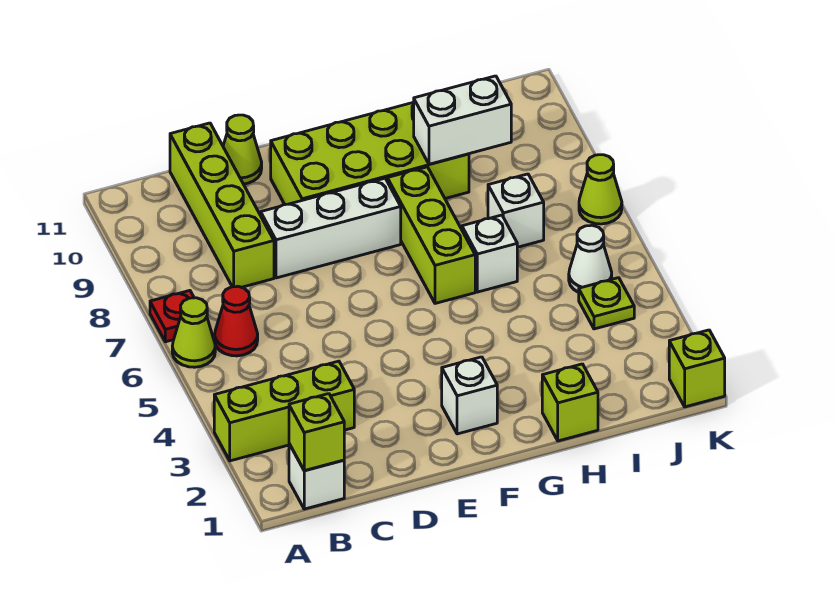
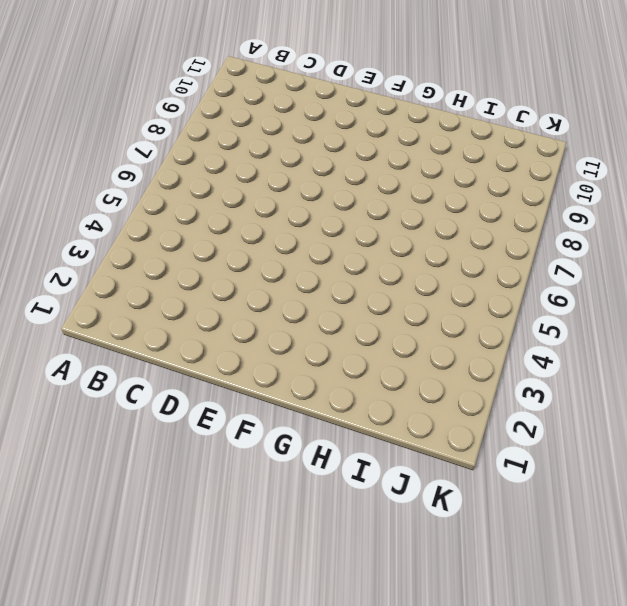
none -> lime brick A3:C3 level 1
none -> lime cone A6 level 1
none -> red plate A7 level 1

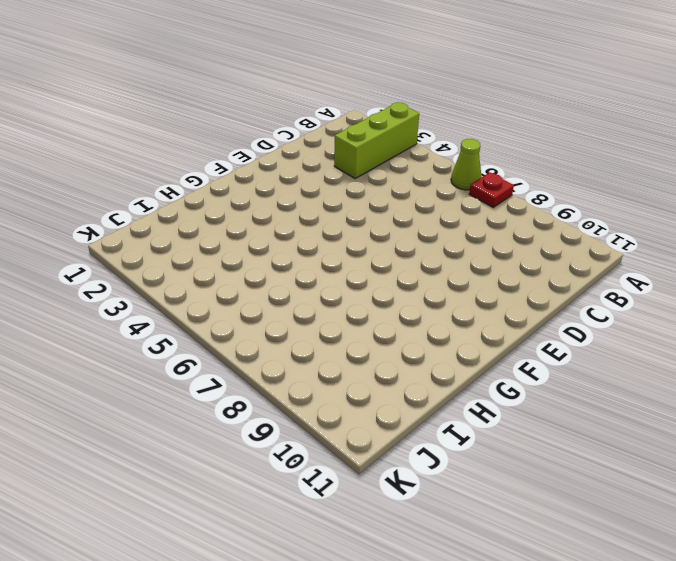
none -> white brick B1 level 1
none -> red cone B6 level 1
none -> lime brick C8:C11 level 1

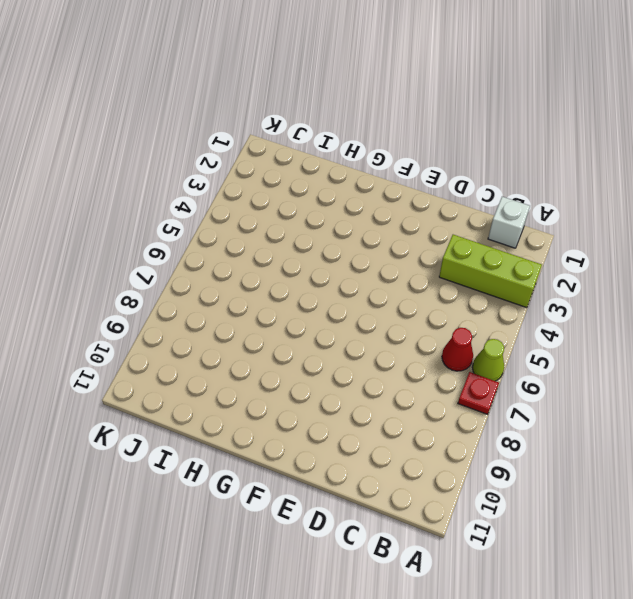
none -> lime brick C8:C11 level 1
none -> white brick D8:F8 level 1
none -> lime cone D11 level 1

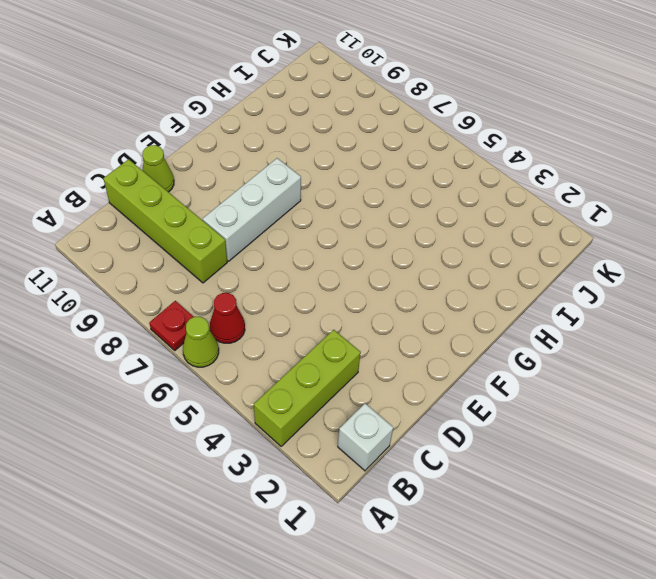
none -> lime brick E9:H10 level 1
none -> white brick F2 level 1
none -> lime brick G6:G8 level 1

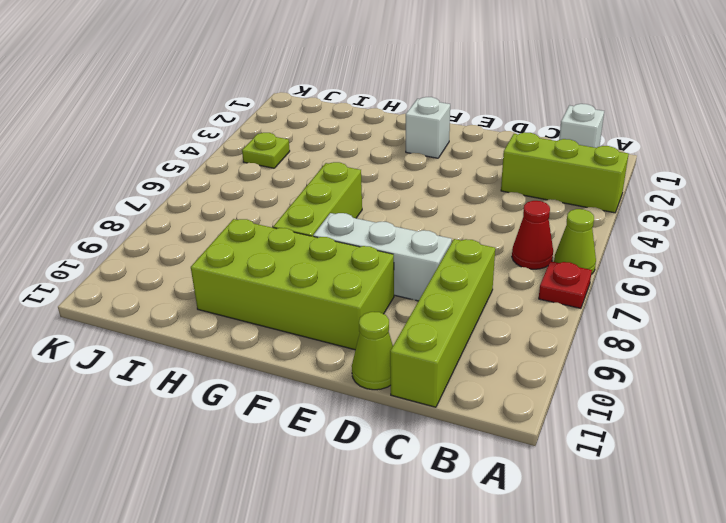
none -> lime brick H1 level 1
none -> white brick H6 level 1
none -> white brick I7 level 1

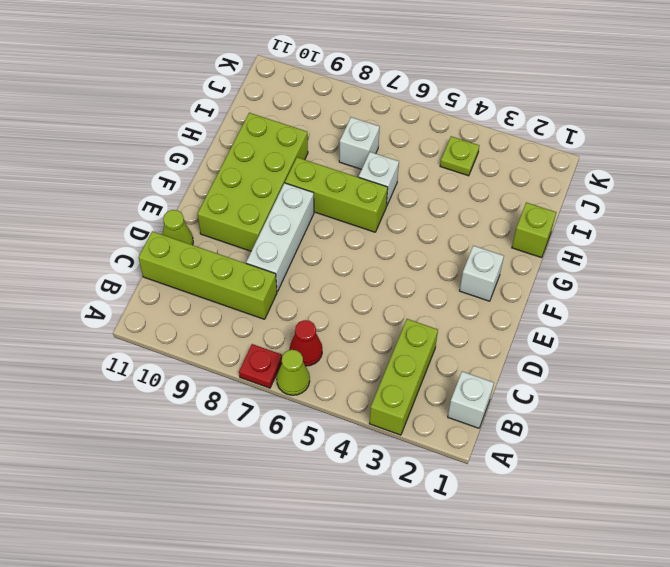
none -> white cone J5 level 1
none -> lime brick K1 level 1
none -> lime cone K7 level 1

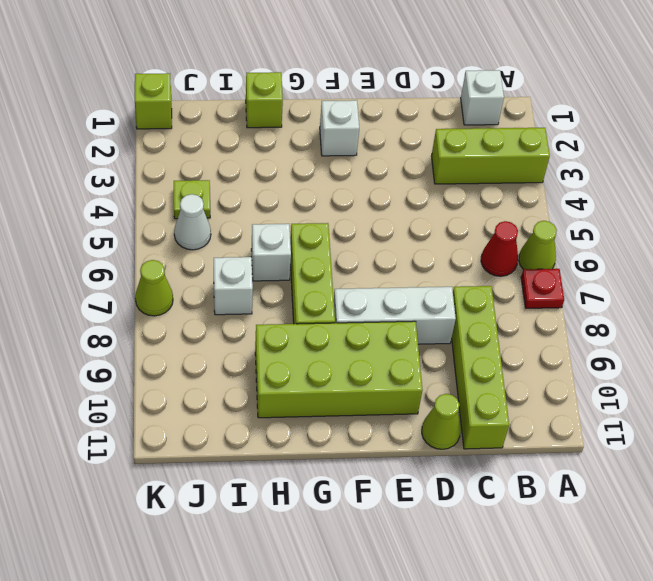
none -> lime brick B1 level 2
none -> white brick H9:I9 level 2

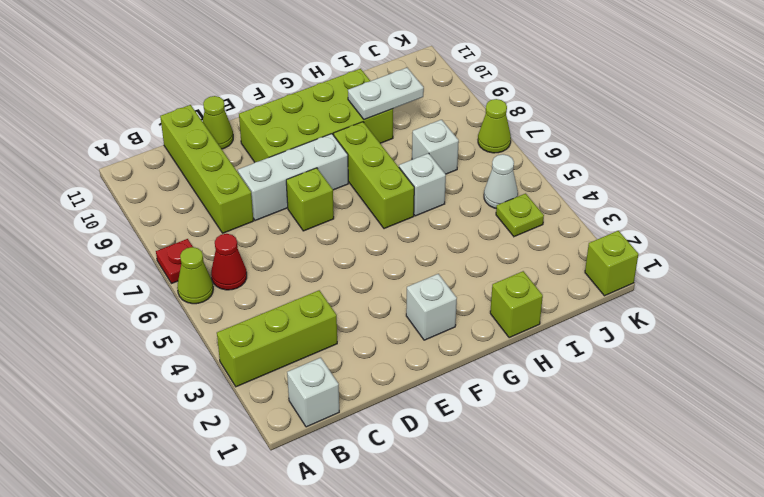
lime brick E7 level 1 -> lime brick B1 level 2
white plate H9:I9 level 2 -> white brick H9:I9 level 2

